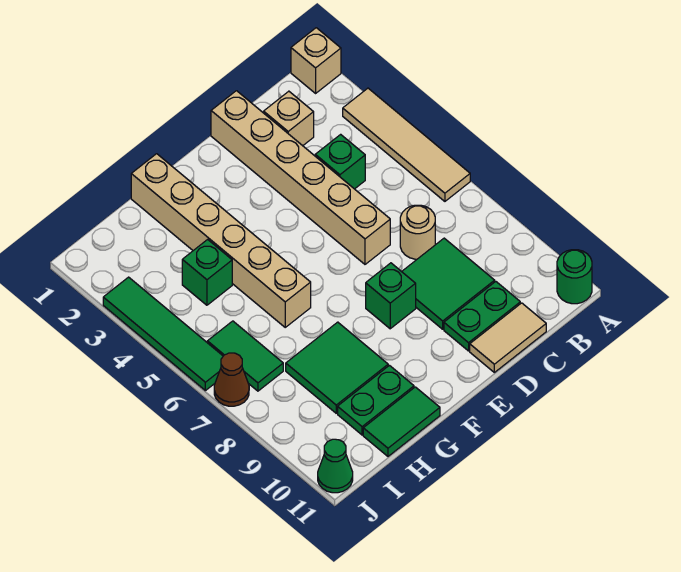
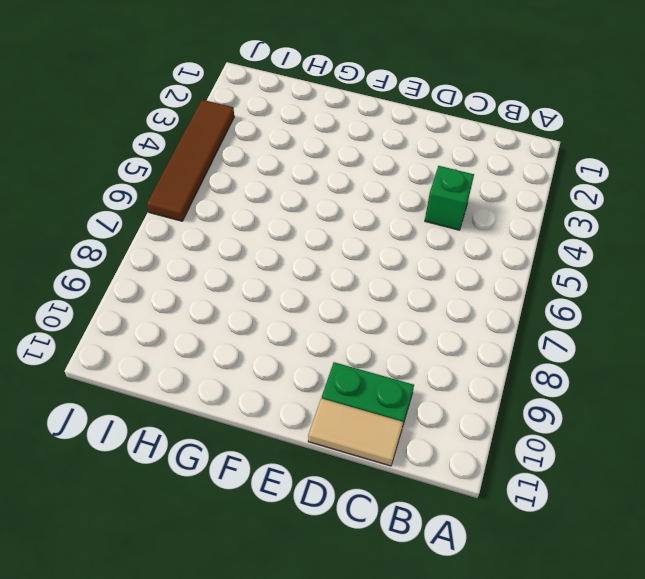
brown tile J3:J6 level 1 -> green tile J3:J6 level 1
none -> tan brick A1 level 1
none -> tan tile A3:A6 level 1
none -> green round brick A11 level 1

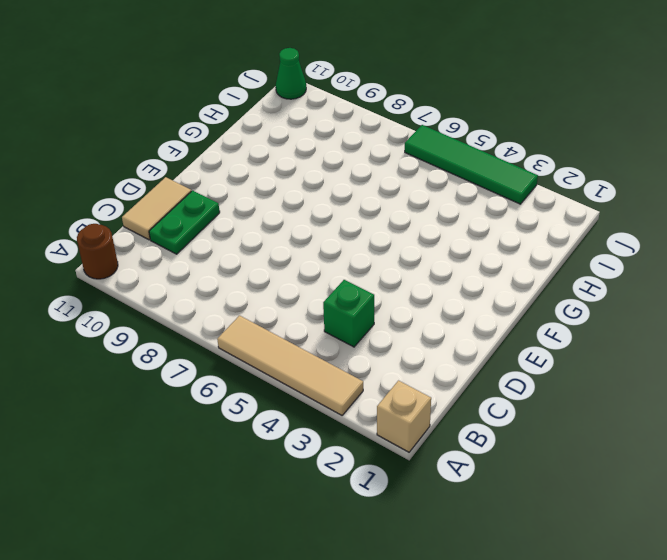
brown round brick A11 level 1 -> green round brick A11 level 1
none -> tan brick C2 level 1
none -> tan round brick C7 level 1
none -> green tile C8:D9 level 1

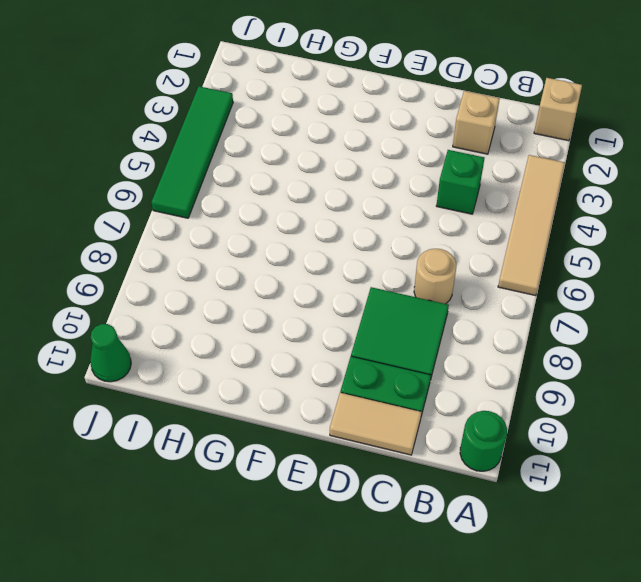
none -> tan brick D1:D6 level 1
none -> green brick E8 level 1
none -> tan brick G1:G6 level 1

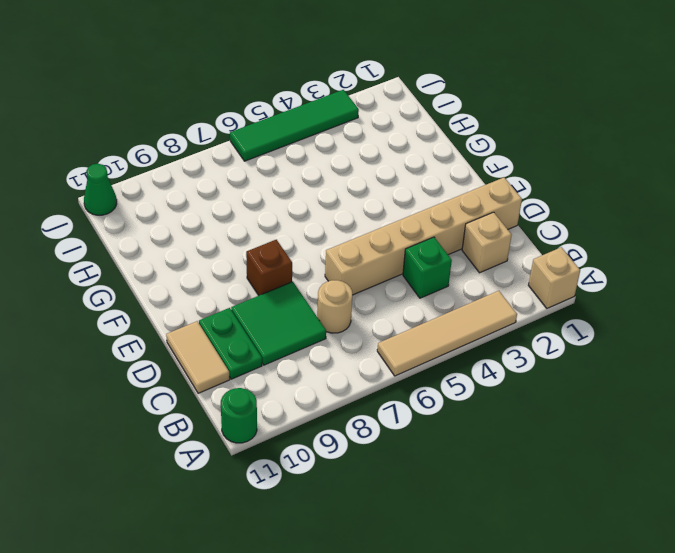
brown brick E8 level 1 -> green brick E8 level 1
none -> tan brick G1:G6 level 1
none -> green tile G8:H9 level 1
none -> green plate G10:H10 level 1

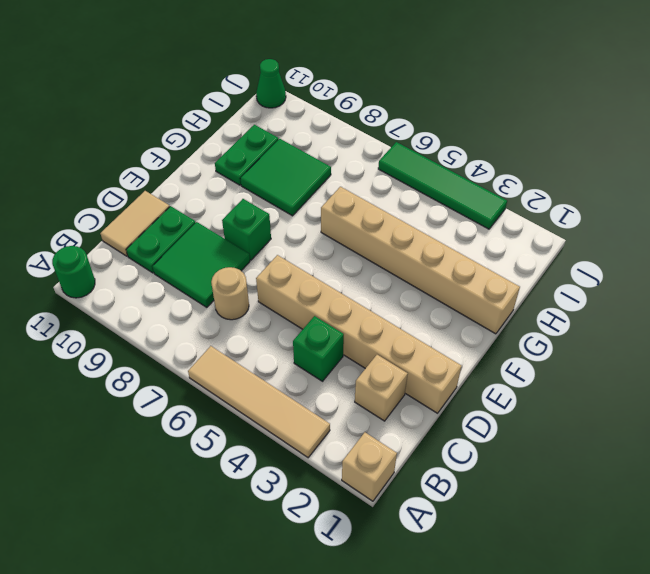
none -> green tile G11:H11 level 1
none -> green brick H4 level 1
none -> green tile I6:I7 level 1

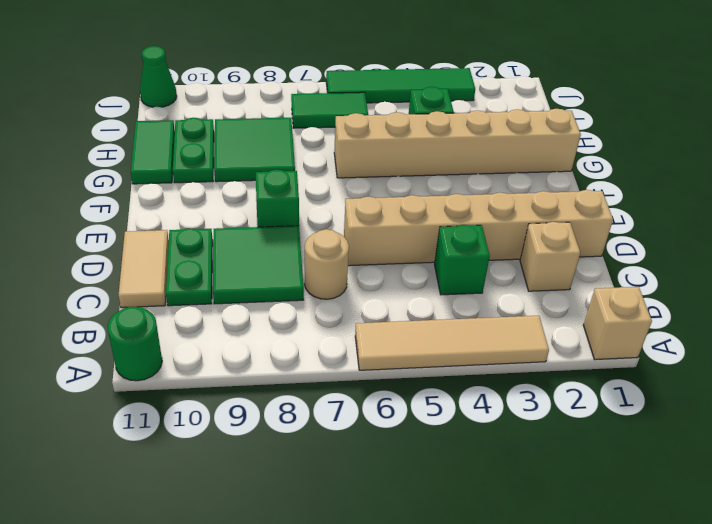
none -> brown cone J7 level 1

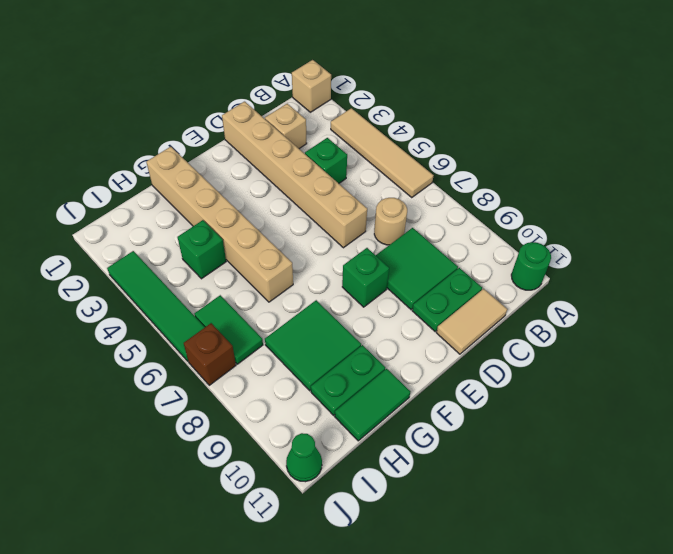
brown brick J7 level 1 -> brown cone J7 level 1

